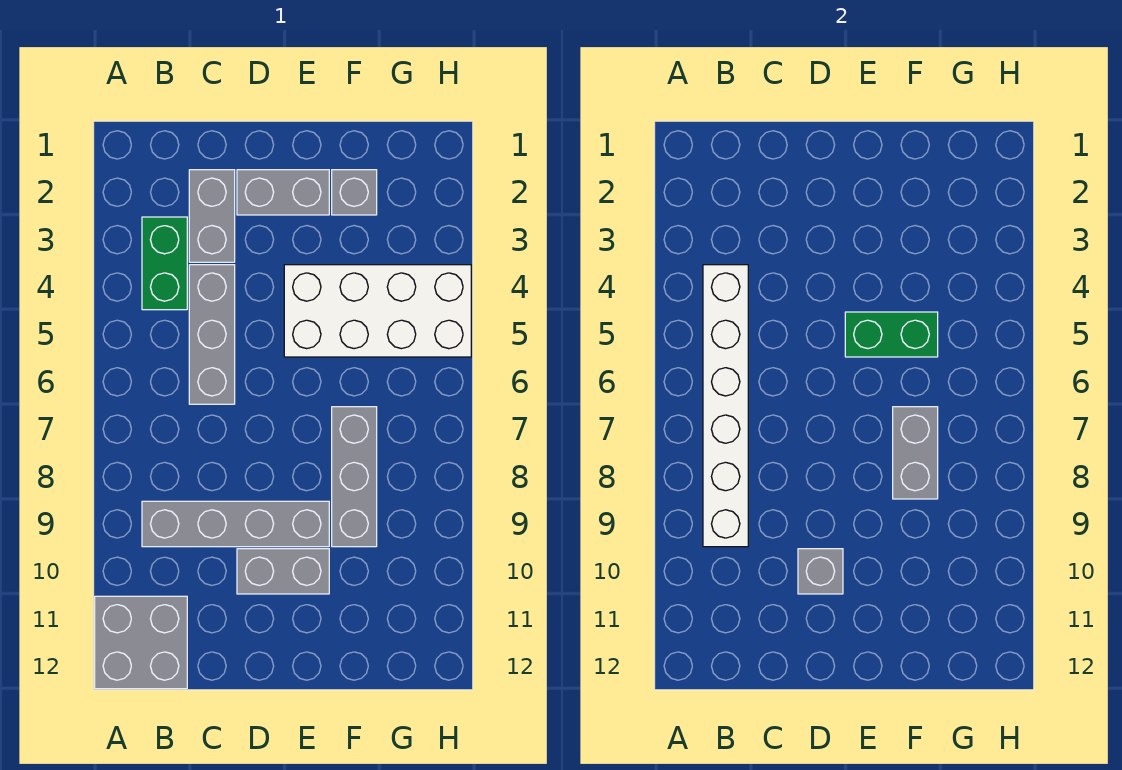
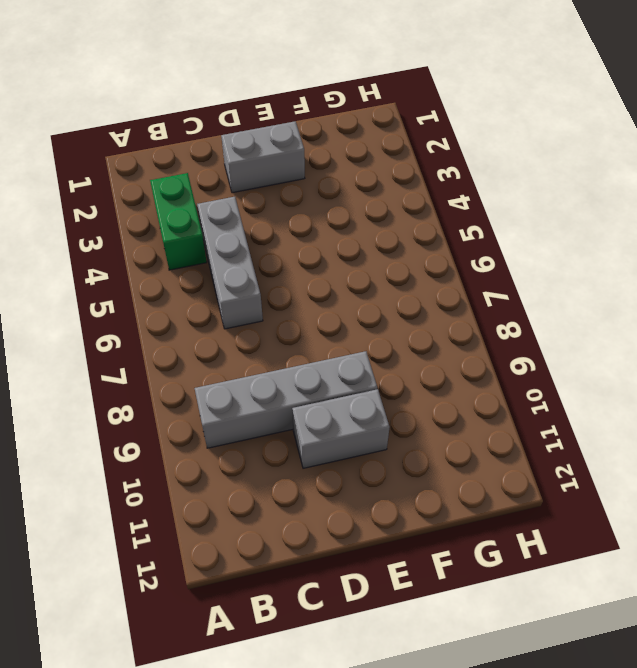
none -> grey brick A11:B12 level 1
none -> grey brick C2:C3 level 1
none -> white brick E4:H5 level 1

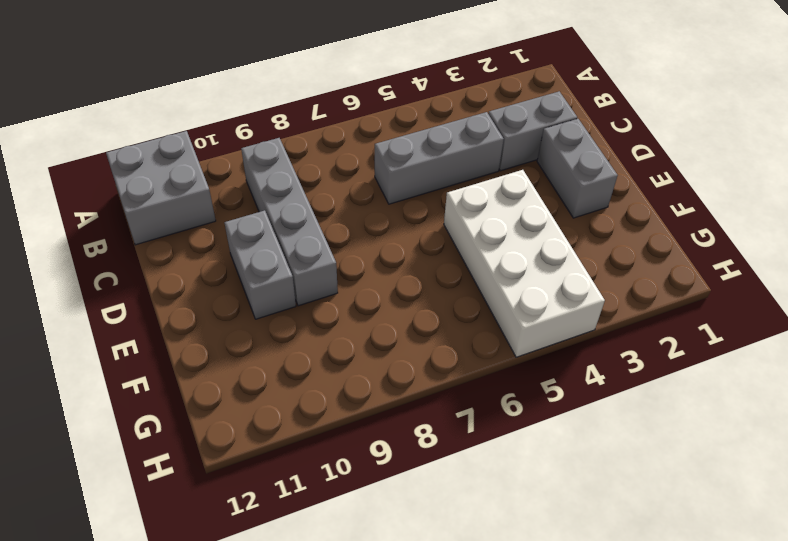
none -> green brick B3:B4 level 1
none -> grey brick F2 level 1
none -> grey brick F7:F9 level 1

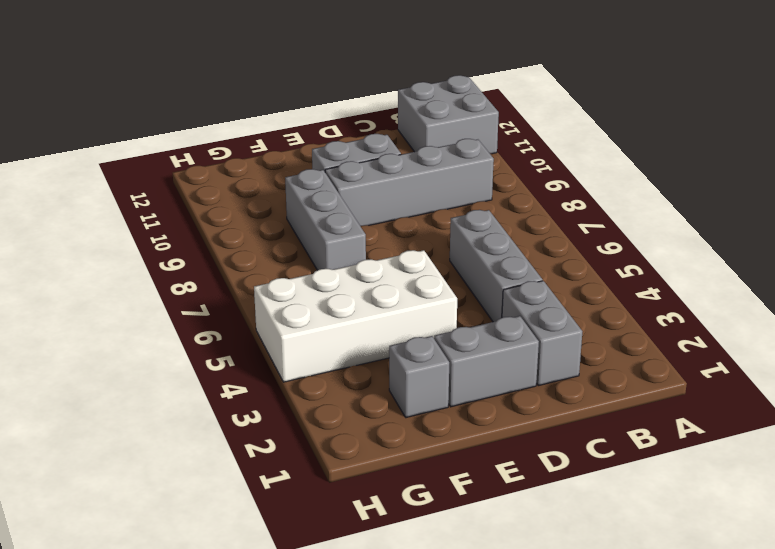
none -> green brick B3:B4 level 1
none -> white brick B4:B9 level 2
none -> grey brick D10 level 2

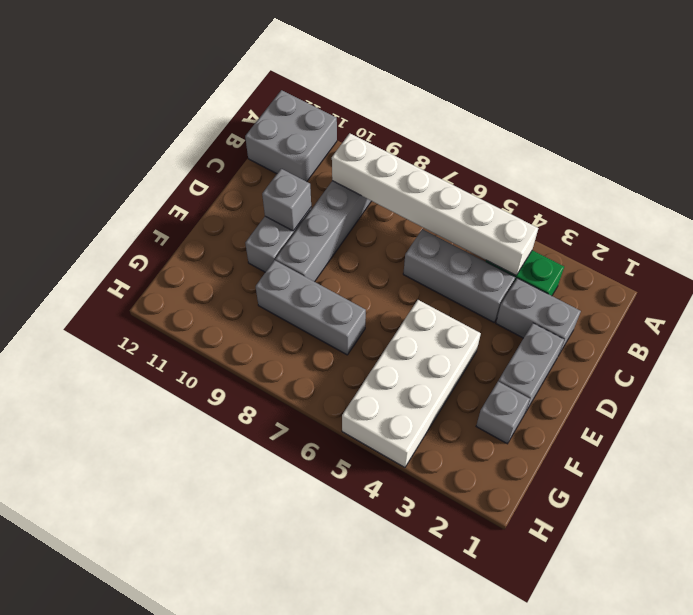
none -> green brick E5:F5 level 2
none -> grey brick F7:F8 level 2

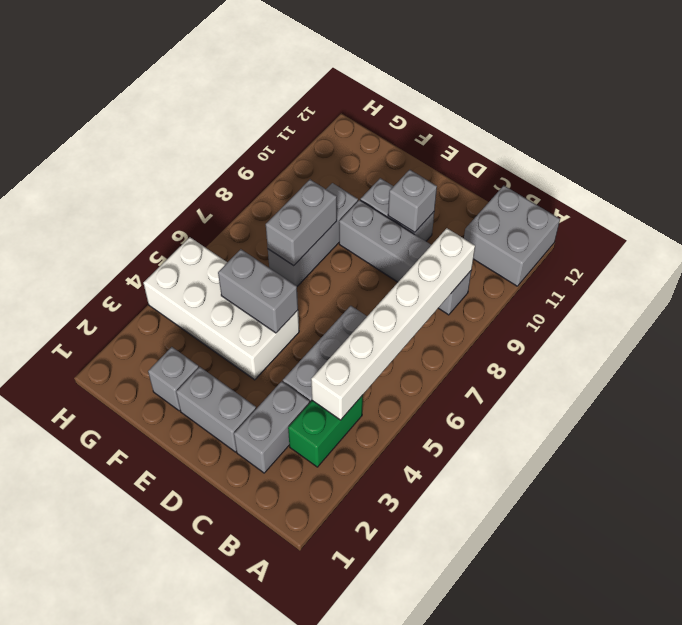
grey brick E5:F5 level 2 -> green brick E5:F5 level 2

